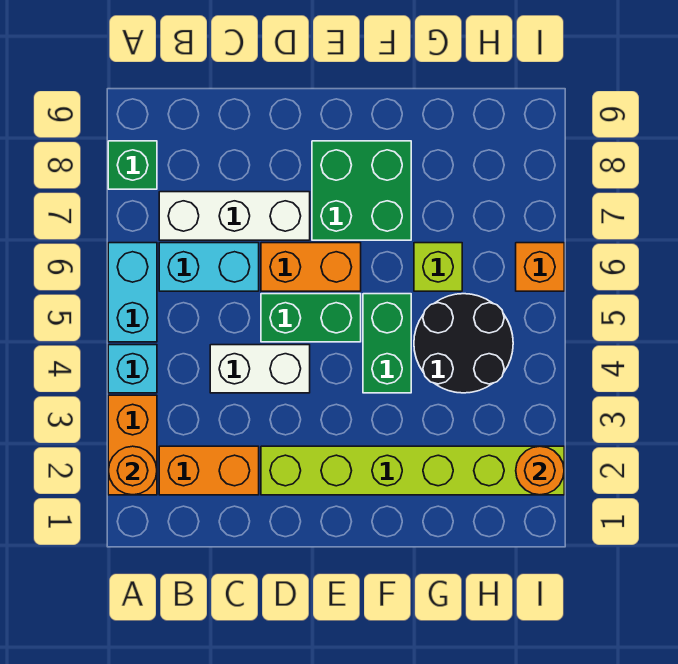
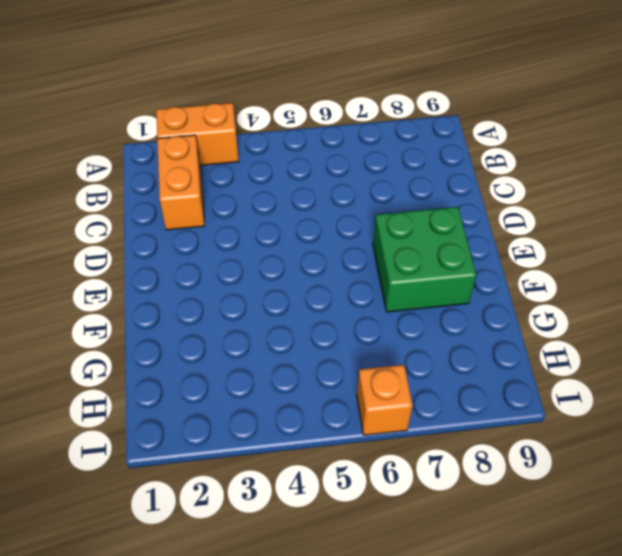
none -> cyan brick A4 level 1
none -> cyan brick A5:A6 level 1
none -> green brick A8 level 1

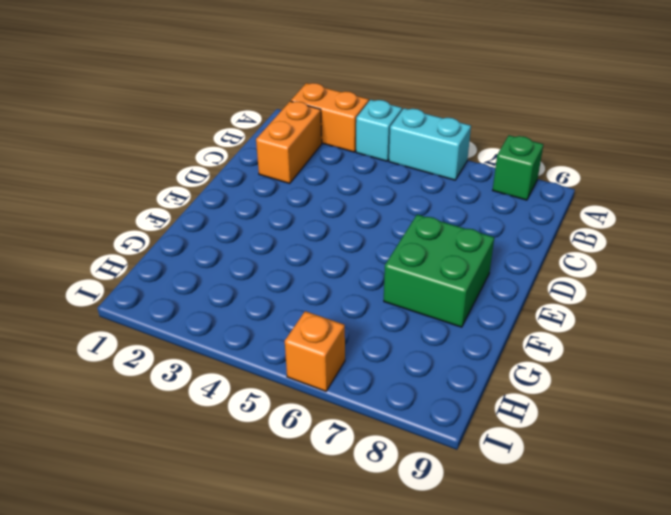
none -> cyan brick B6:C6 level 1
none -> white brick B7:D7 level 1
none -> white brick C4:D4 level 1

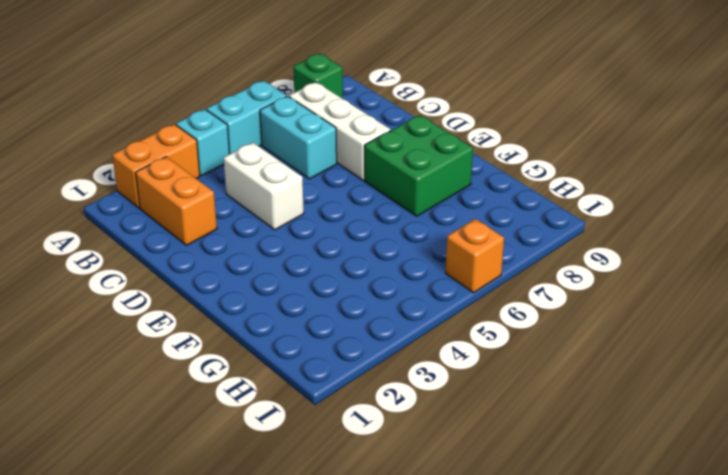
none -> lime brick D2:I2 level 1
none -> green brick D5:E5 level 1
none -> orange brick D6:E6 level 1

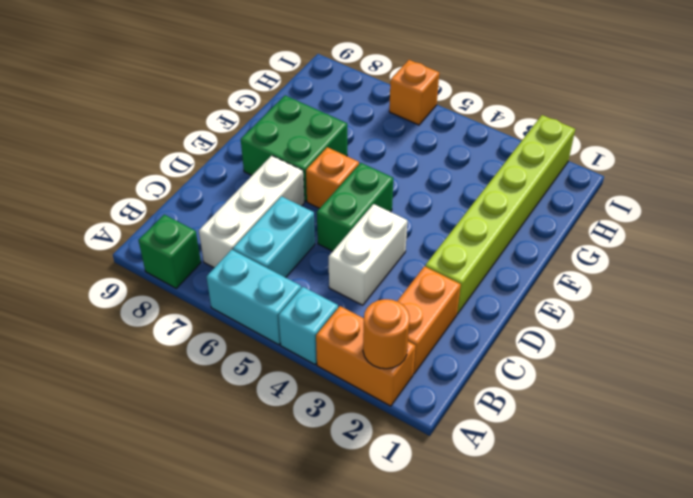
orange brick E6 level 1 -> orange brick D6:E6 level 1
none -> green brick F4:F5 level 1
none -> black round brick G4:H5 level 1
none -> lime brick G6 level 1

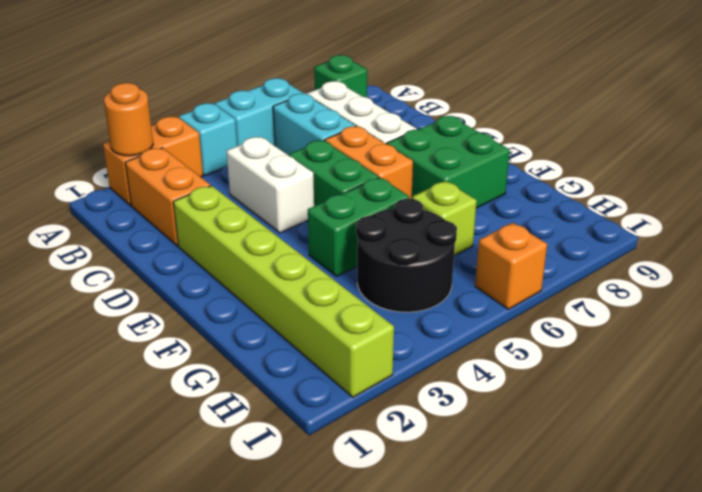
none -> orange round brick I2 level 2

